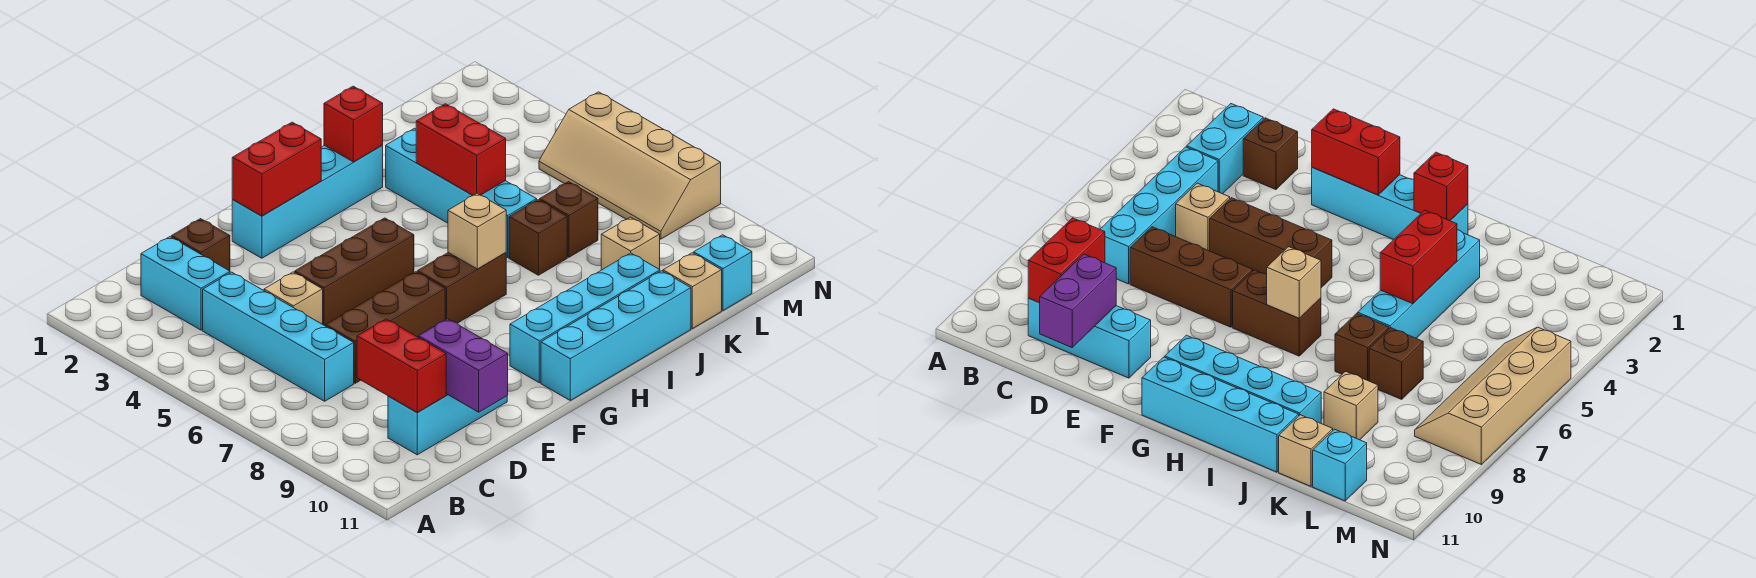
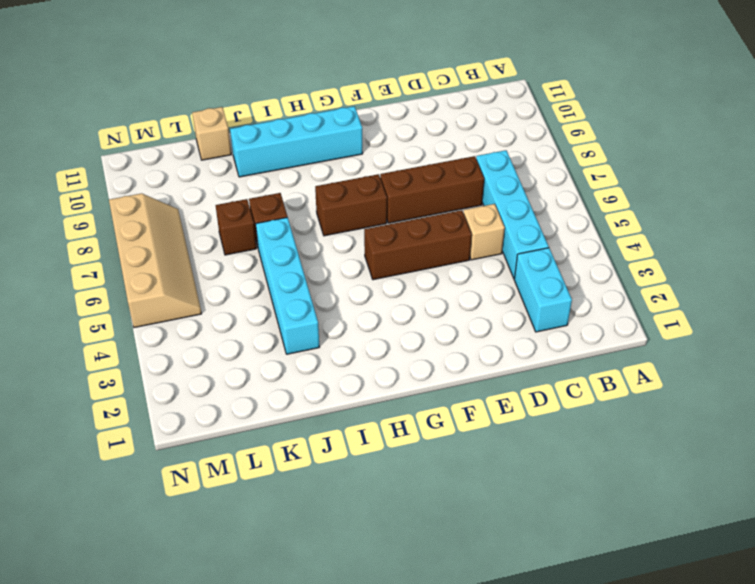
none -> cyan brick C10:E10 level 1
none -> brown brick D2 level 1
none -> cyan brick F2:I2 level 1

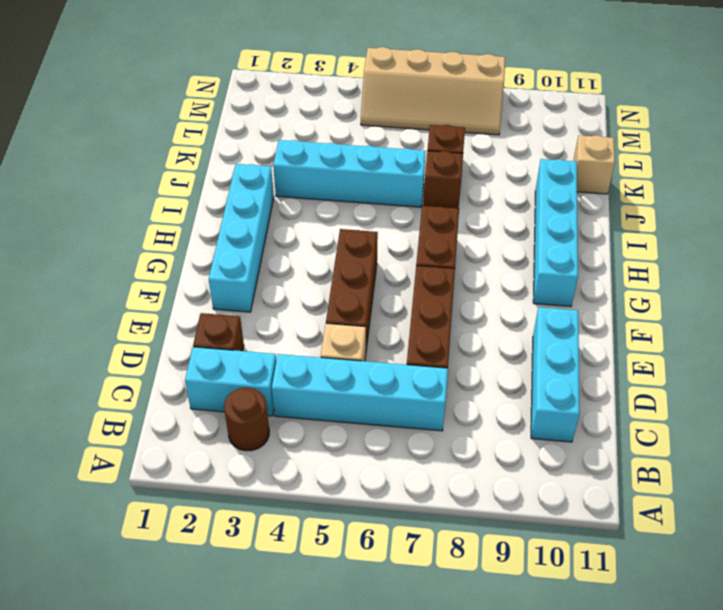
brown round brick B3 level 1 -> none
none -> cyan brick G11:J11 level 1
none -> tan brick K9 level 1
none -> cyan brick L11 level 1

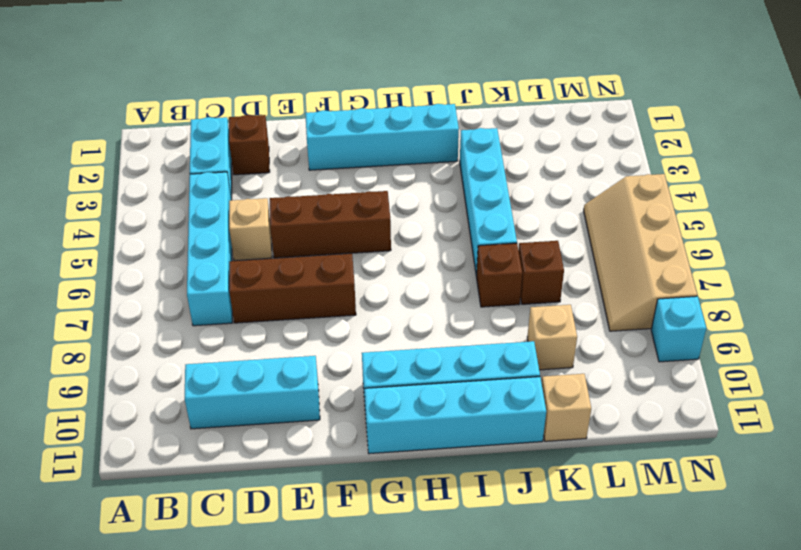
cyan brick N9 level 1 -> cyan brick L11 level 1
none -> brown brick G7:H7 level 1
none -> red brick C9:C10 level 2
none -> purple brick D10:D11 level 2

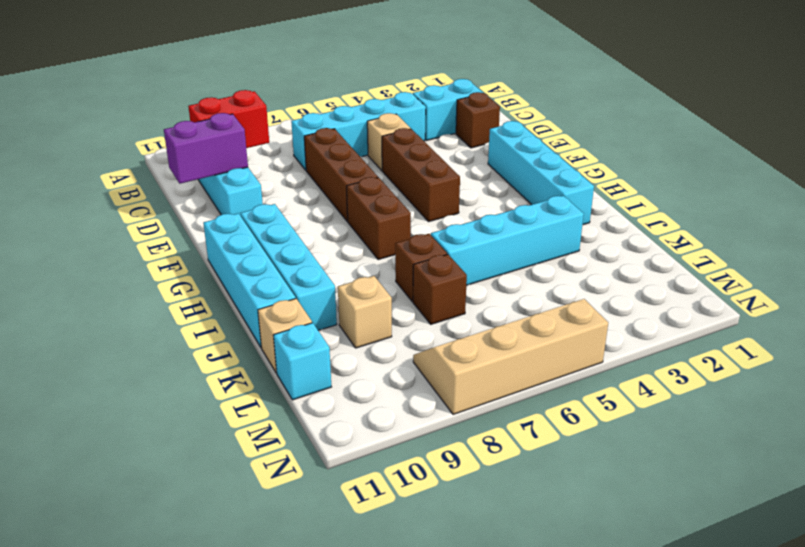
none -> red brick F2:G2 level 2
none -> tan brick H7 level 2
none -> red brick I2 level 2

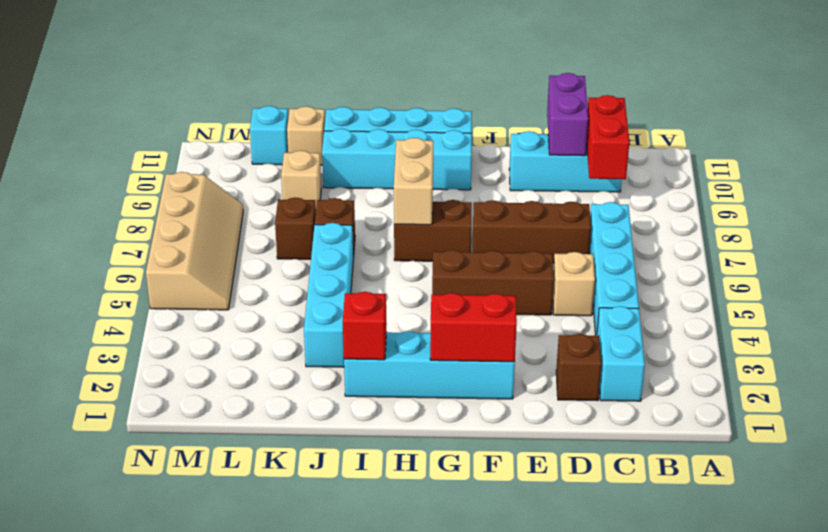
tan brick H7:H8 level 2 -> tan brick H7 level 2
none -> red brick J4:J5 level 2

